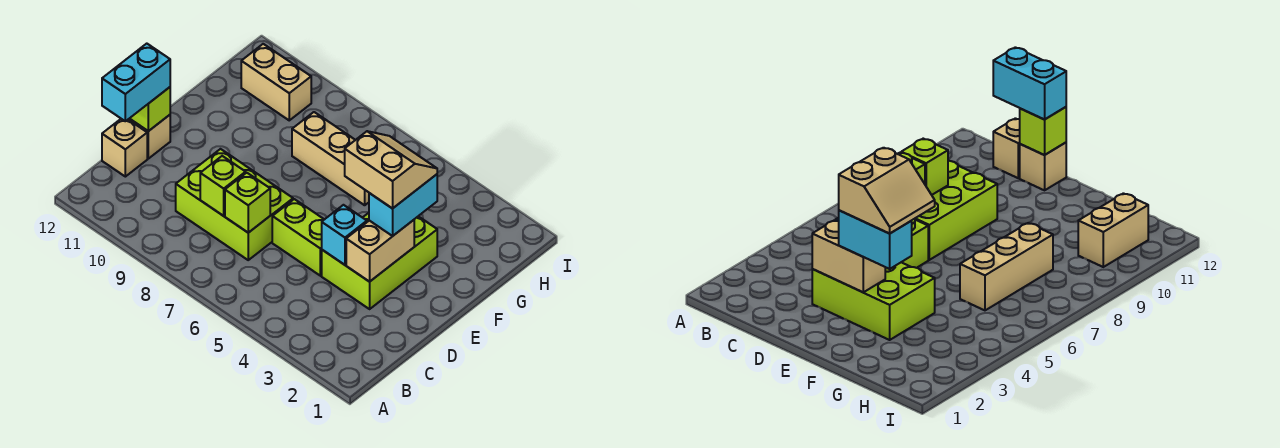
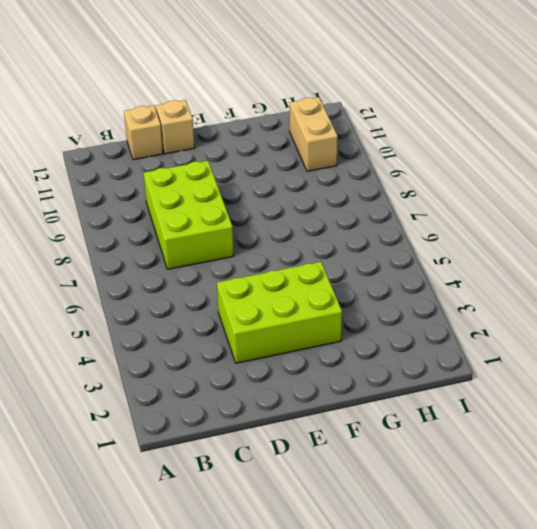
none -> lime brick D5:D6 level 1
none -> tan brick G6:G8 level 1
none -> lime brick C7 level 2

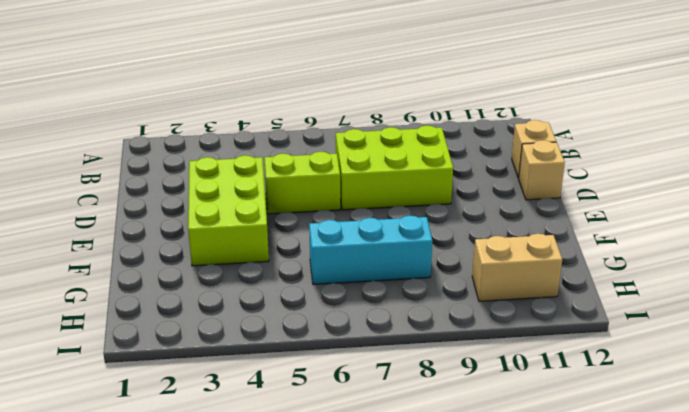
cyan brick G6:G8 level 1 -> tan brick G6:G8 level 1
none -> lime brick C7 level 2
none -> lime brick C8 level 2
none -> tan brick D3:E3 level 2

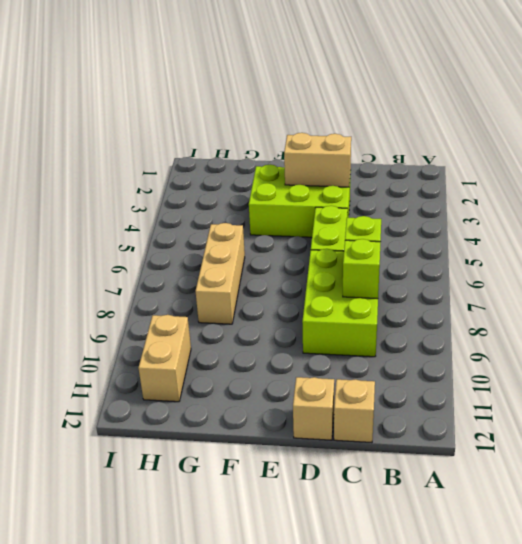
none -> cyan brick D4 level 2
none -> lime brick D12 level 2
none -> cyan brick C12:D12 level 3

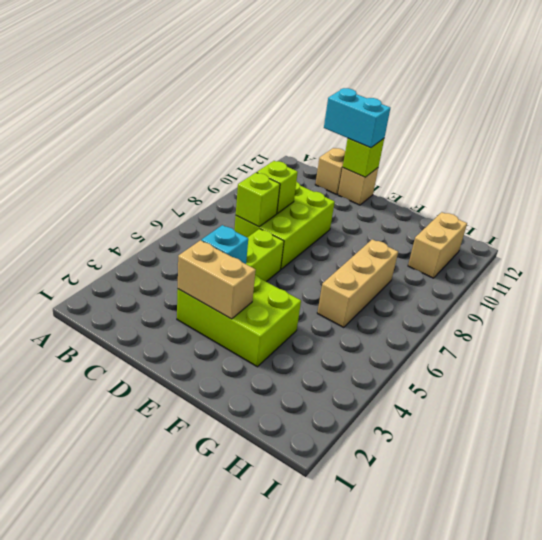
none -> cyan brick E3:F3 level 3
none -> tan slope E3:F4 level 4 top E

